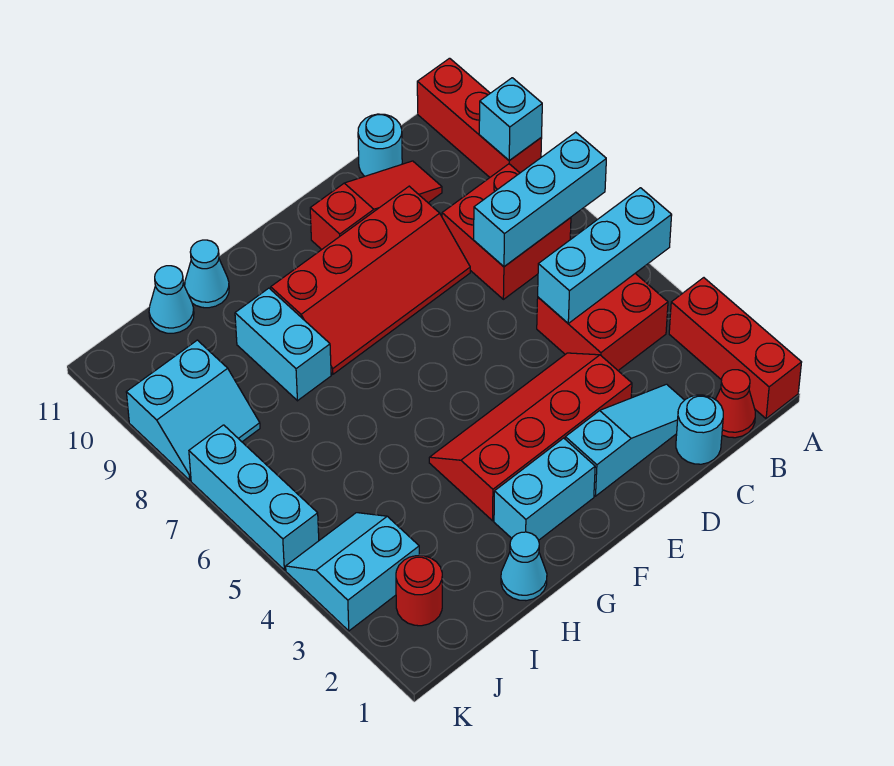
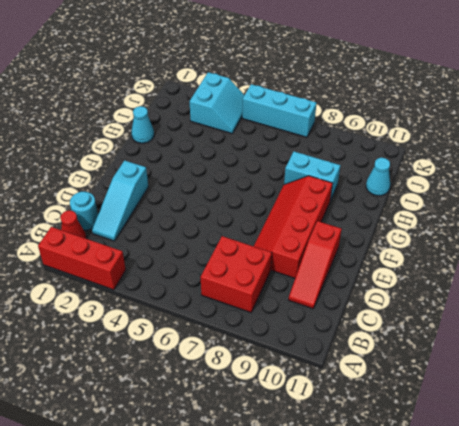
none -> red brick A9:A11 level 1
none -> red brick B4:C5 level 1
none -> cyan round brick C11 level 1

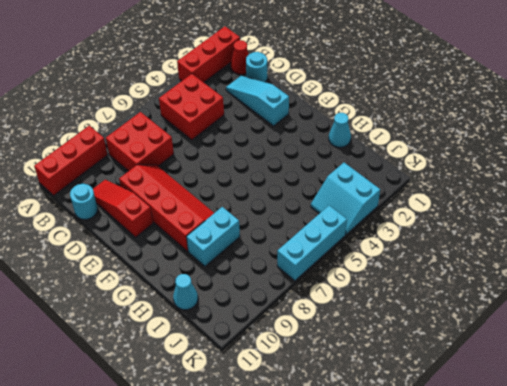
none -> red slope D3:G4 level 1 top 3
none -> cyan brick F2:G2 level 1
none -> cyan cone H11 level 1

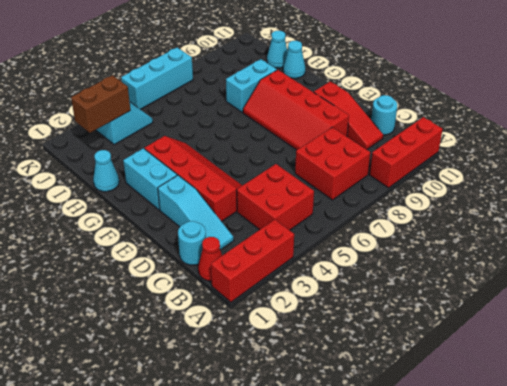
brown brick J2:J3 level 2 -> none
none -> red round brick J2 level 1
none -> cyan slope J8:K9 level 1 top 9
none -> cyan brick A5:C5 level 2

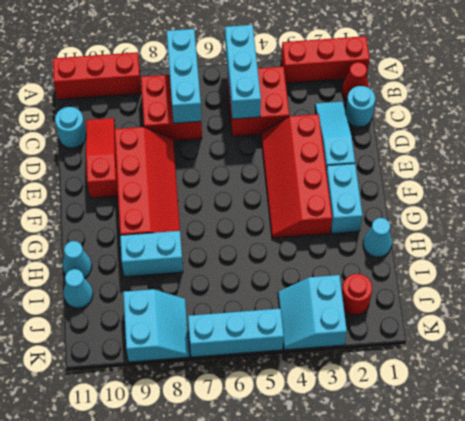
none -> cyan brick A9 level 2

